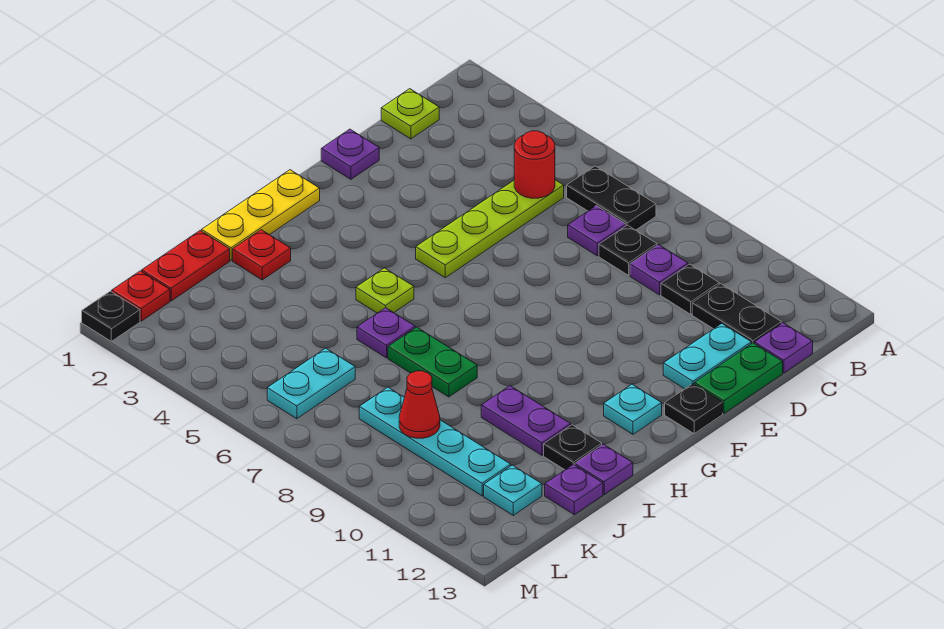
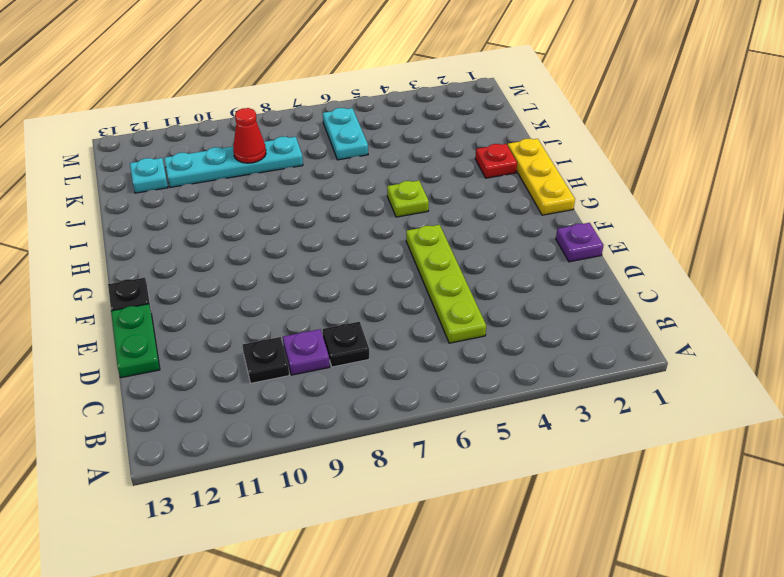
none -> black plate B6:B7 level 1
none -> lime plate C1 level 1
none -> purple plate C7 level 1
none -> black plate C11:C12 level 1

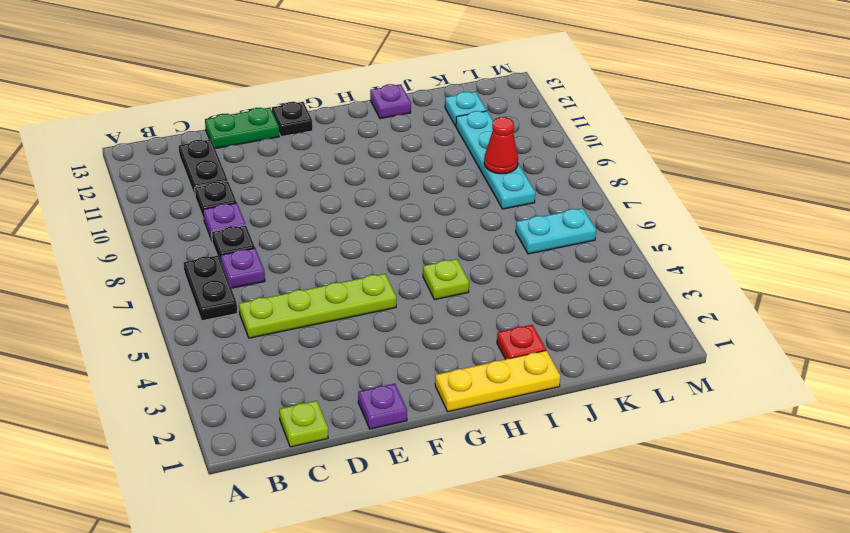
none -> purple plate C13 level 1
none -> cyan plate D12:E12 level 1
none -> cyan plate G12 level 1
none -> purple plate I6 level 1

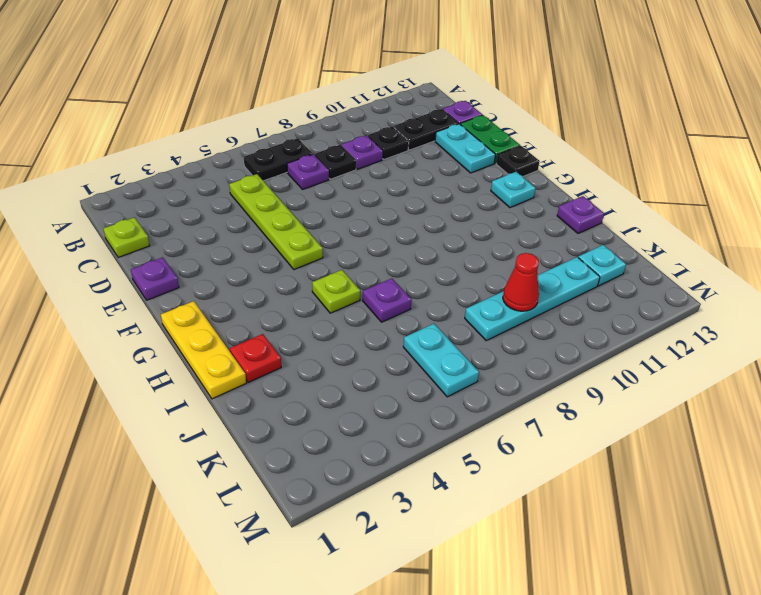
none -> green plate I7:I8 level 1
none -> purple plate I10:I11 level 1
none -> black plate I12 level 1
none -> red plate J1:K1 level 1

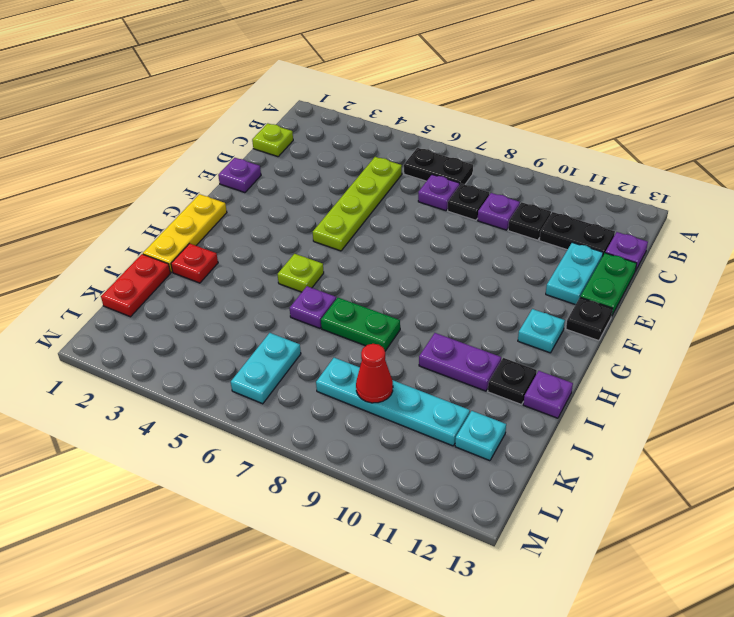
none -> purple plate J13 level 1
none -> red plate L1 level 1
none -> black plate M1 level 1
none -> red round brick C5 level 2

